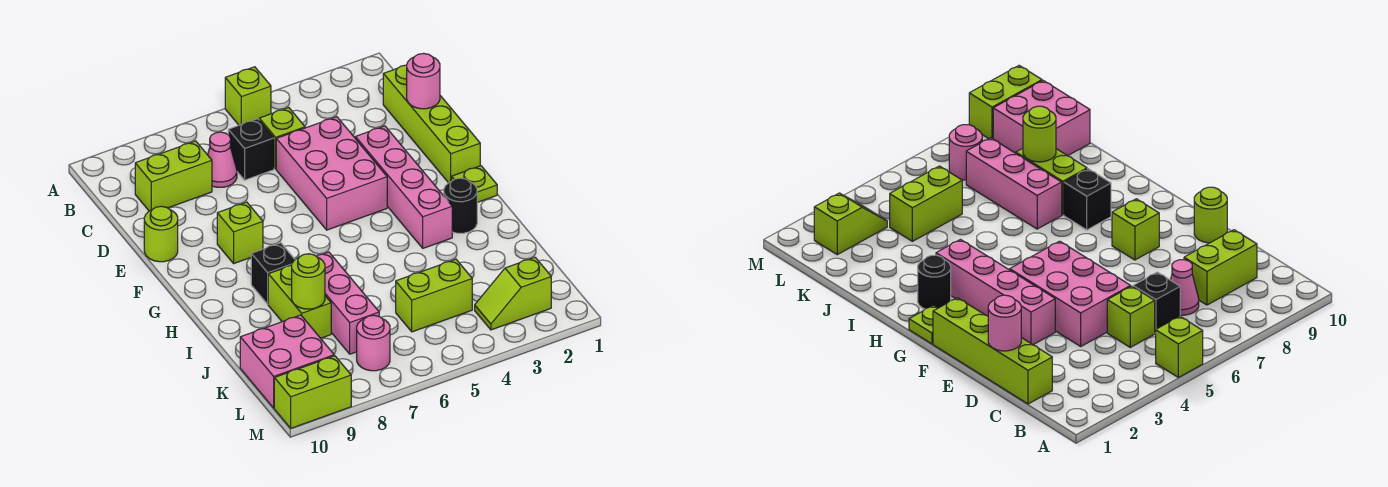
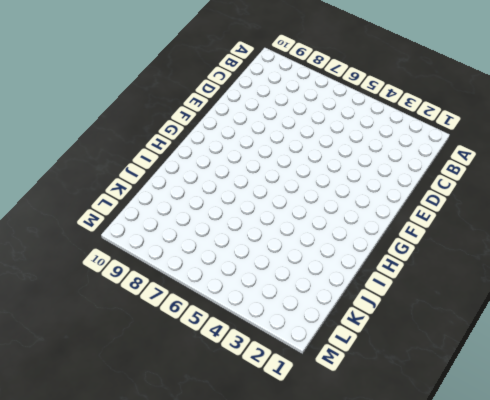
none -> lime brick A5 level 1
none -> lime brick C1:F1 level 1
none -> lime brick C5 level 1

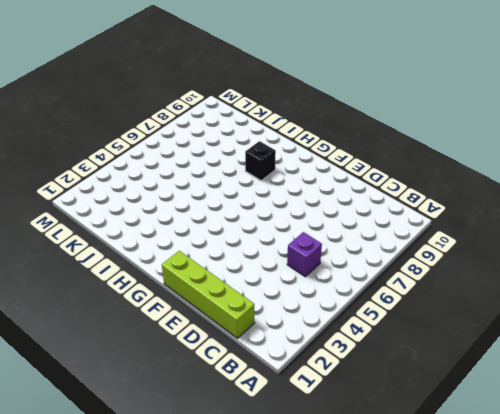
purple brick C5 level 1 -> lime brick C5 level 1
none -> lime brick A5 level 1
none -> black brick C6 level 1
none -> pink cone C7 level 1

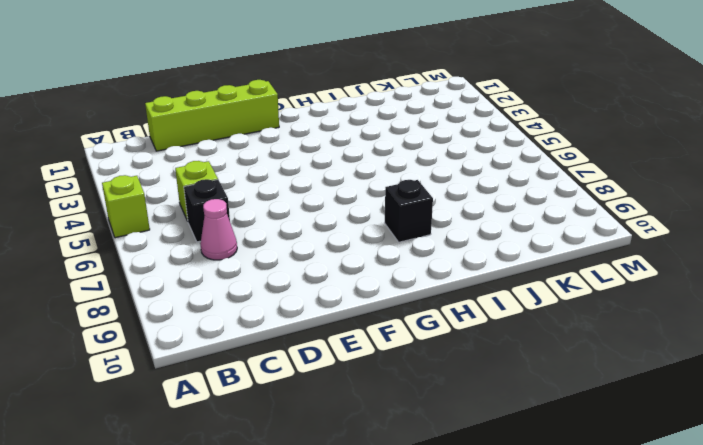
none -> lime brick C8:C9 level 1
none -> pink brick D4:F5 level 1
none -> pink brick E3:H3 level 1

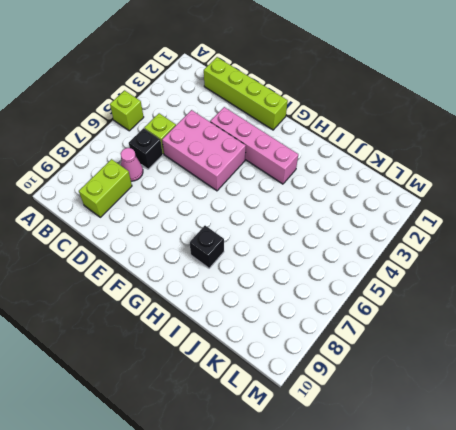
none -> lime round brick E10 level 1
none -> lime brick F8 level 1
none -> lime plate G1 level 1

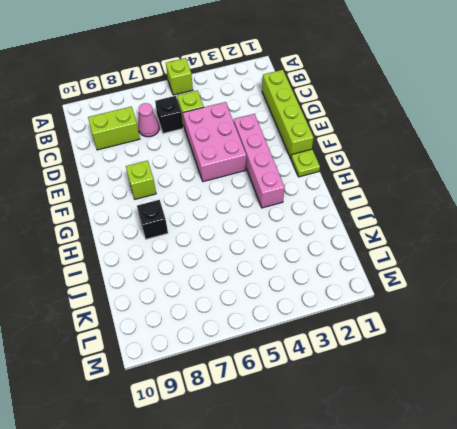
none -> lime round brick E10 level 1
none -> black round brick H2 level 1
none -> pink brick I7:K7 level 1

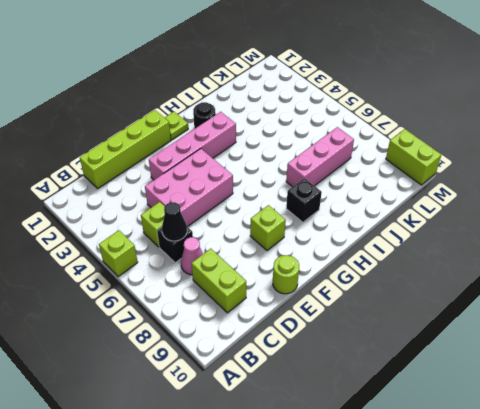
black cone C6 level 2 -> none
none -> lime brick I8:J8 level 1
none -> lime brick K4:K5 level 1
none -> pink brick K9:L10 level 1

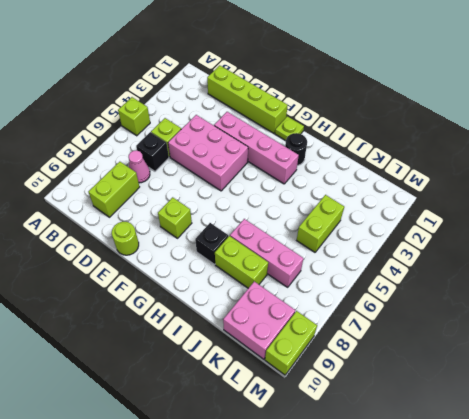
none -> lime slope L2:L3 level 1 top 2
none -> pink round brick L7 level 1
none -> pink round brick D1 level 2

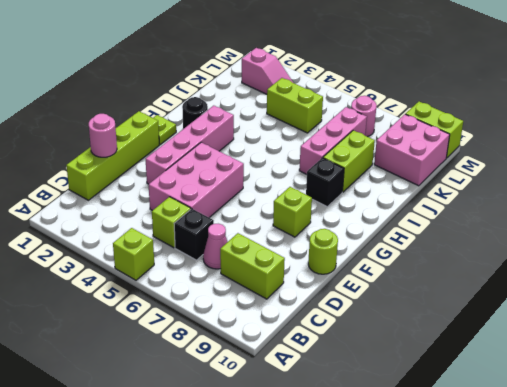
pink slope L2:L3 level 1 top 2 -> lime slope L2:L3 level 1 top 2
none -> lime round brick J8 level 2

